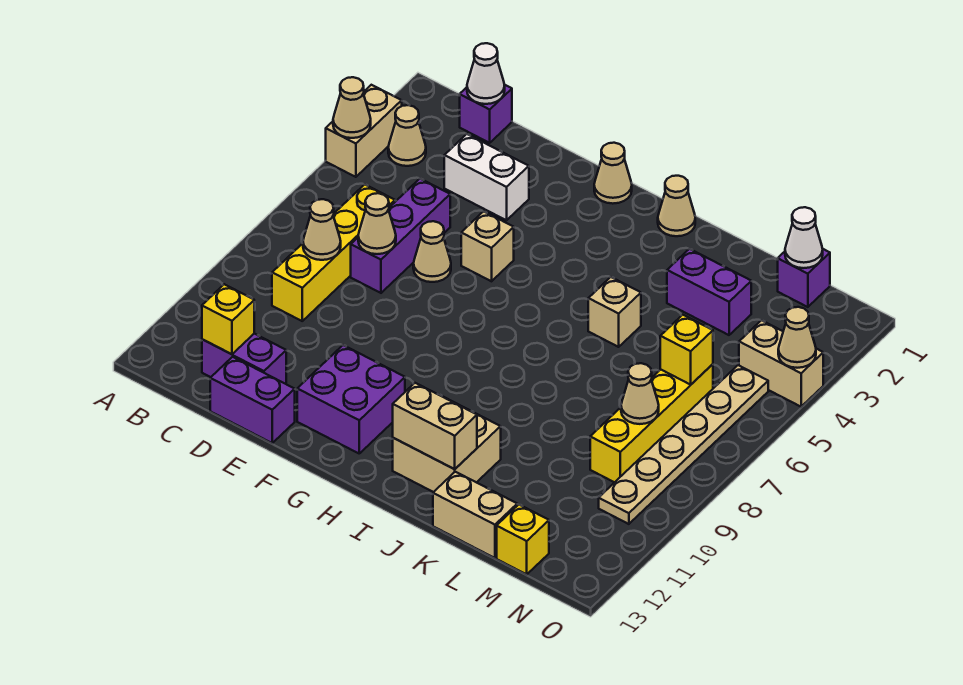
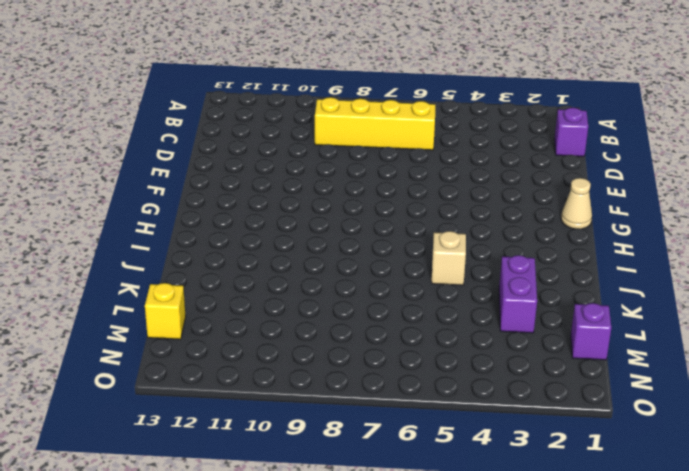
none -> tan brick A3:A4 level 1
none -> tan cone B3 level 1
none -> purple brick C12:D12 level 1
none -> white brick D3:E3 level 1

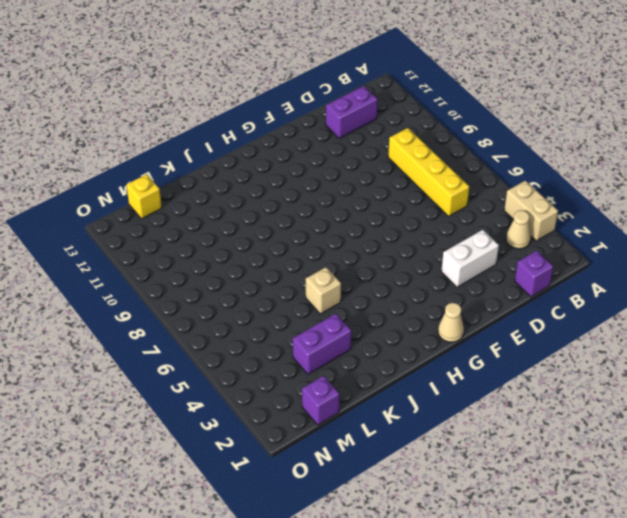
none -> purple brick D5:D7 level 1
none -> purple brick D13:E13 level 1
none -> tan cone E6 level 1
none -> tan brick F5 level 1

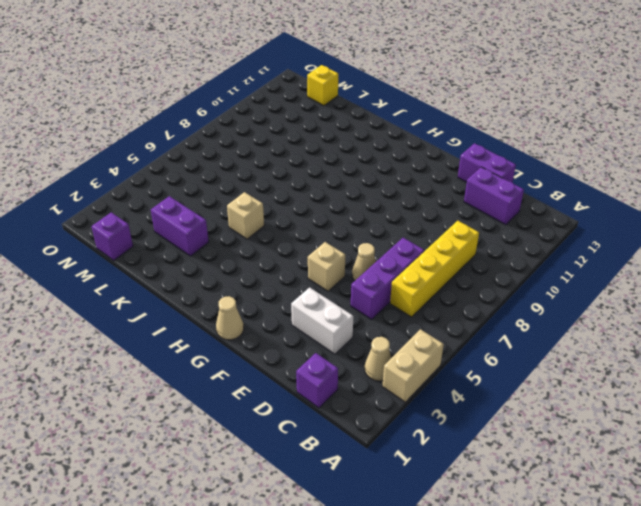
none -> purple brick F11:G12 level 1
none -> tan cone I1 level 1
none -> tan brick I11:J12 level 1
none -> tan brick K13:L13 level 1

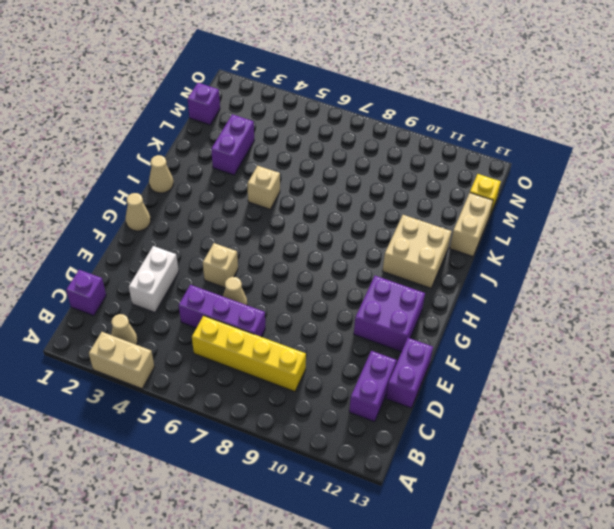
none -> yellow brick M6:M9 level 1
none -> tan brick N4:O4 level 1
none -> tan plate N5:N10 level 1
none -> tan cone A4 level 2

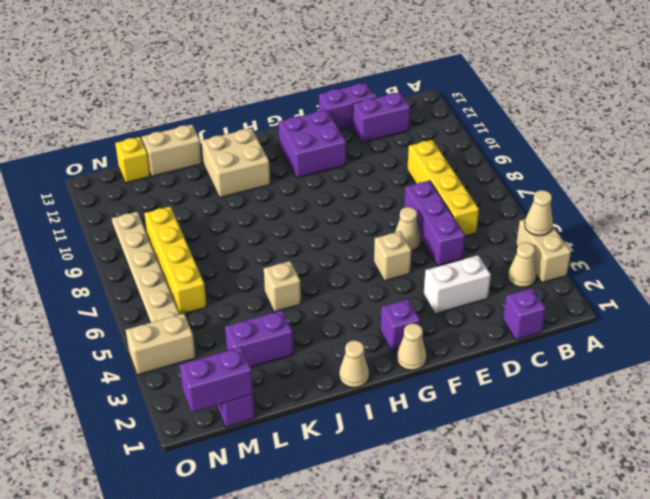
purple brick G2 level 1 -> none
purple brick M1:N1 level 2 -> white cone M1 level 2
none -> white cone C1 level 2
none -> tan cone C8 level 2
none -> yellow brick C12 level 2
none -> tan cone D7 level 2

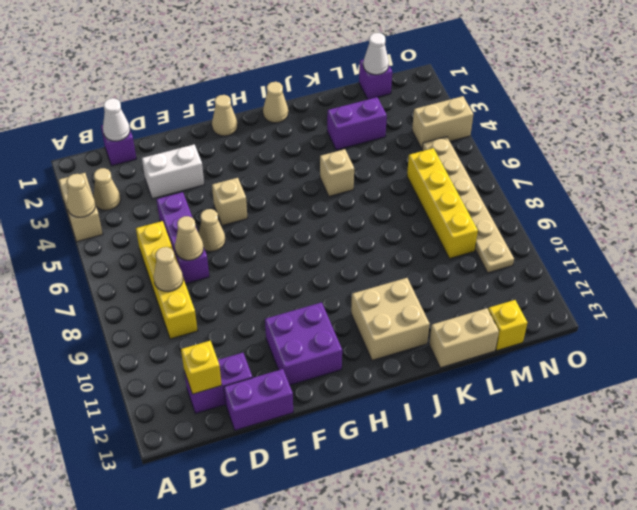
none -> tan brick I12:J12 level 2
none -> yellow brick M6 level 2
none -> tan cone M8 level 2
none -> tan cone O4 level 2

